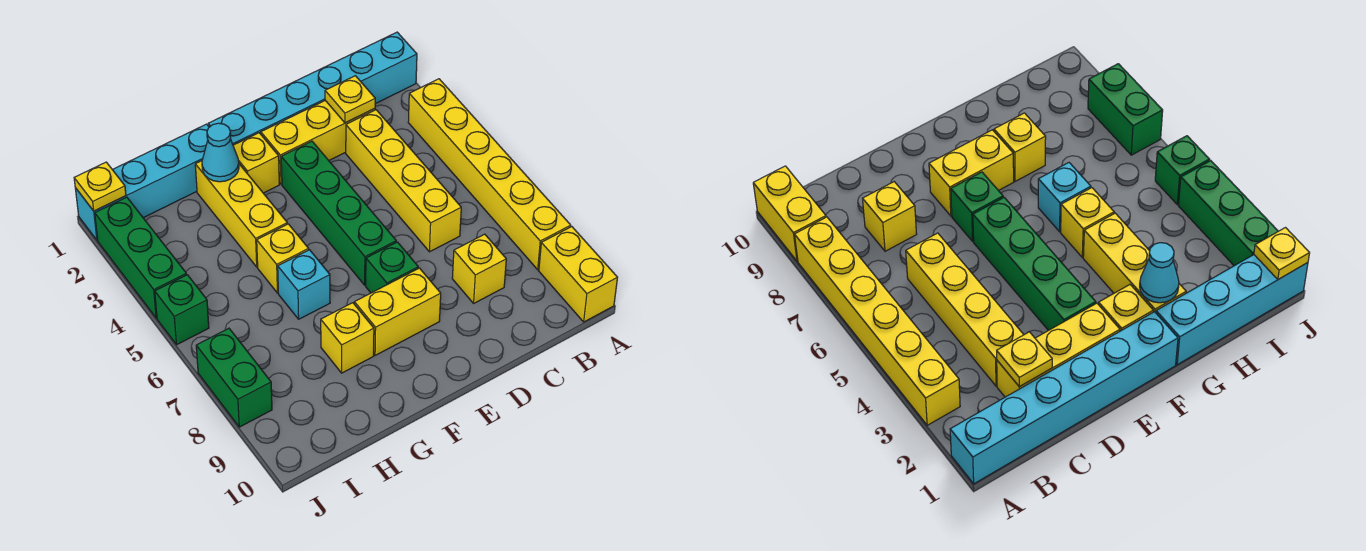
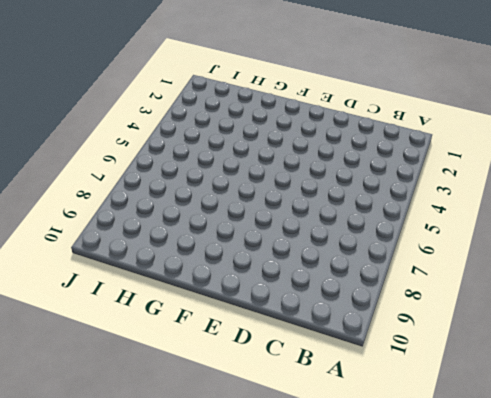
none -> cyan brick A1:F1 level 1
none -> yellow brick A3:A8 level 1
none -> yellow brick A9:A10 level 1

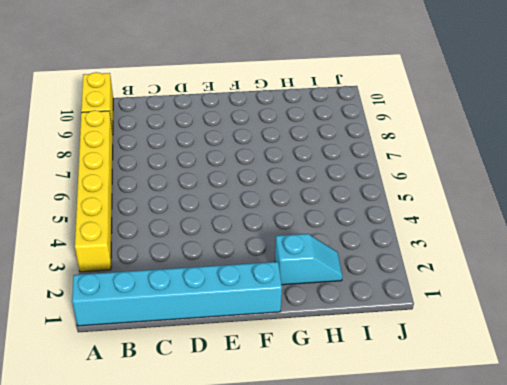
cyan slope G2:H2 level 1 top G -> yellow brick G2:G4 level 1
none -> yellow brick C2:E2 level 1
none -> yellow brick C3:C6 level 1
none -> yellow brick C8 level 1

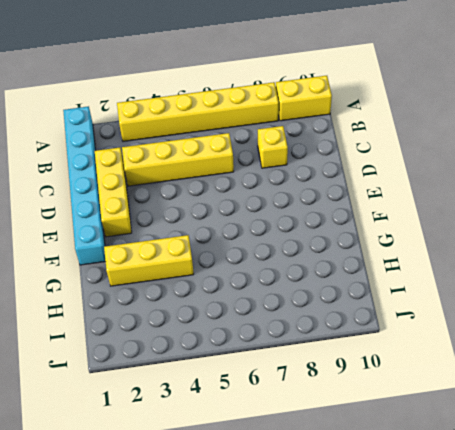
none -> green brick E3:E6 level 1
none -> green brick E7 level 1
none -> yellow brick E8:F8 level 1

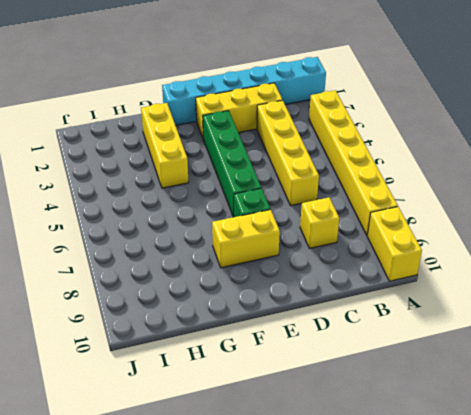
none -> yellow brick F2 level 1
none -> cyan brick G1:J1 level 1
none -> yellow brick G5 level 1

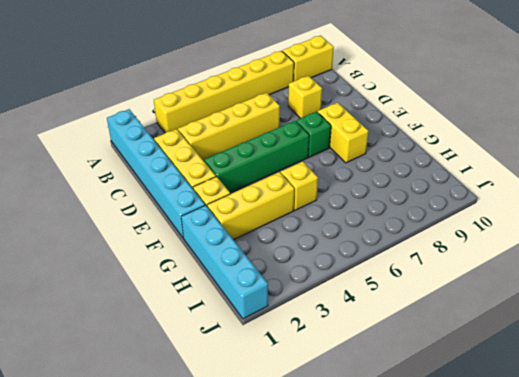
none -> cyan brick G6 level 1
none -> yellow brick G8 level 1
none -> green brick J2:J4 level 1

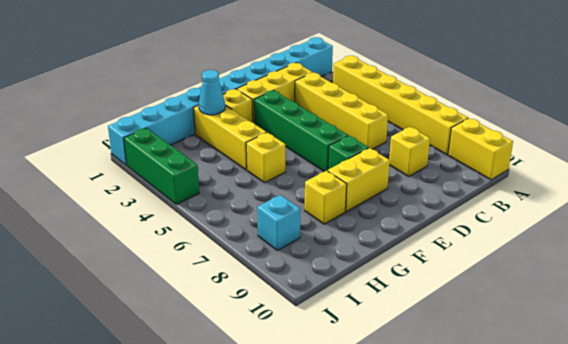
cyan brick I8 level 1 -> cyan brick G6 level 1
none -> green brick J5 level 1
none -> green brick J7:J8 level 1
none -> yellow plate C2 level 2

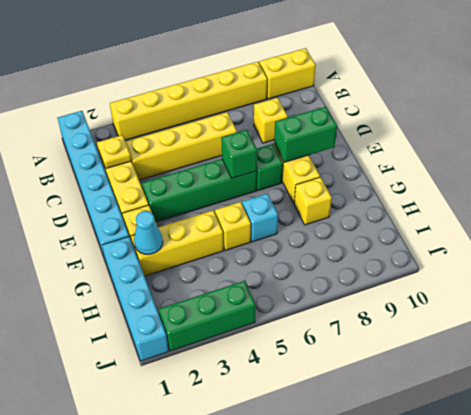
green brick E6 level 2 -> green brick J5 level 1
green brick E8:E9 level 2 -> green brick J7:J8 level 1
none -> yellow plate J1 level 2

